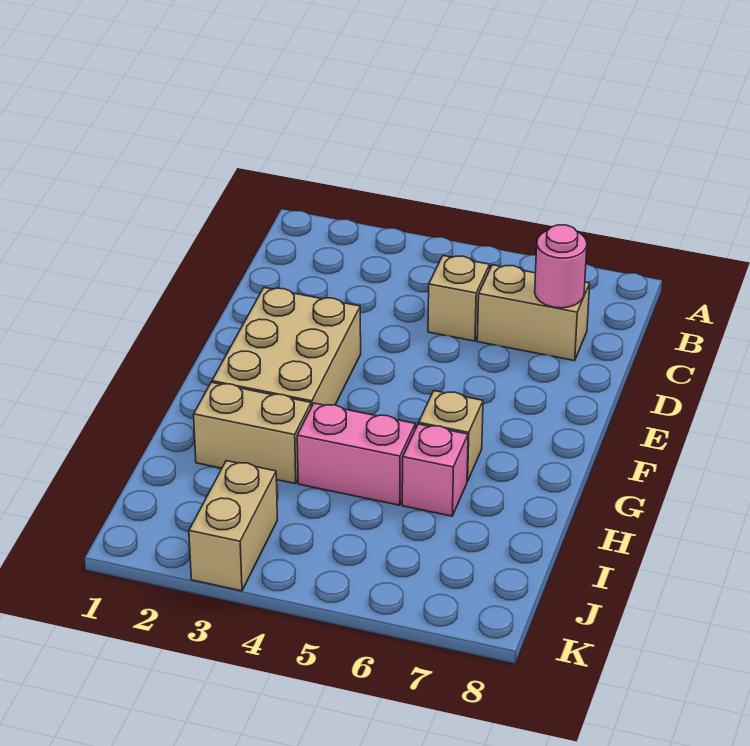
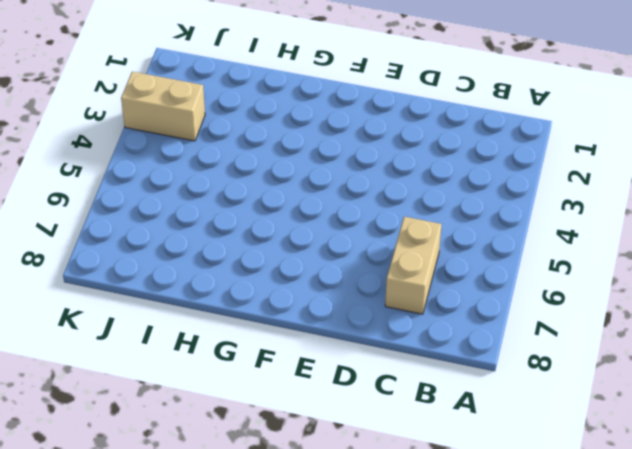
none -> tan brick C5 level 1
none -> tan brick E2:G3 level 1

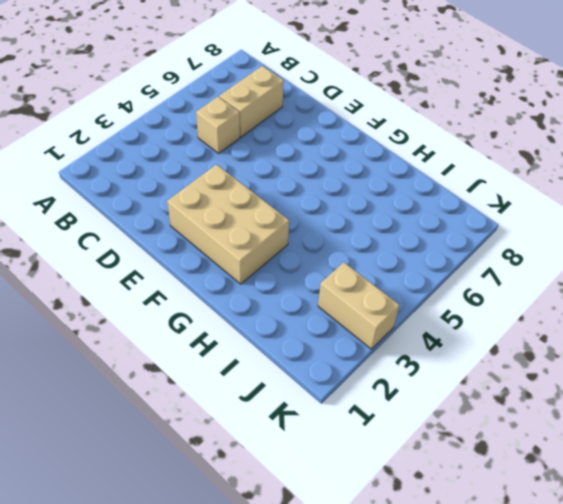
none -> tan brick G6 level 1
none -> tan brick H2:H3 level 1

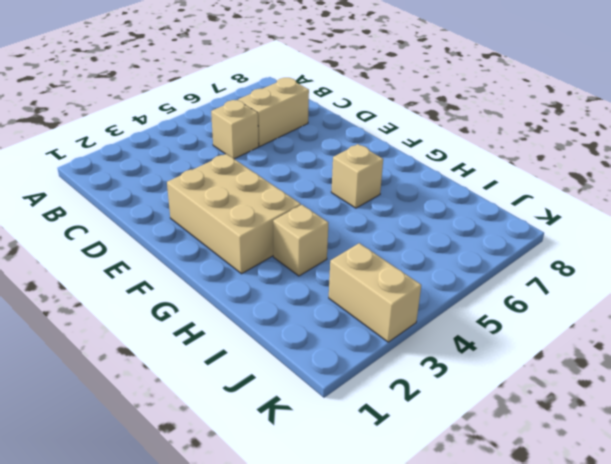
tan brick H3 level 1 -> tan brick H2:H3 level 1
none -> pink brick H4:H5 level 1
none -> pink brick H6 level 1

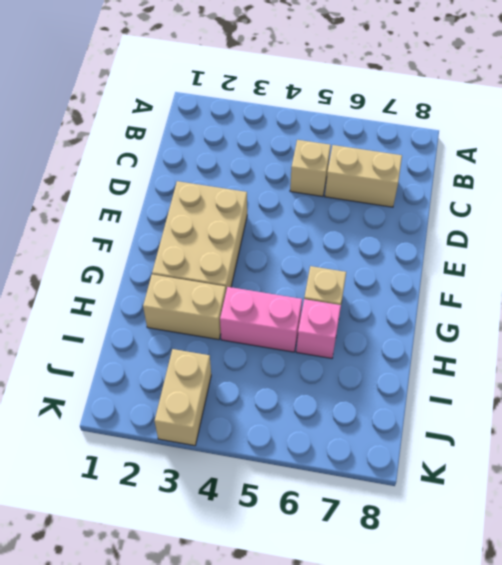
none -> pink round brick C7 level 2

